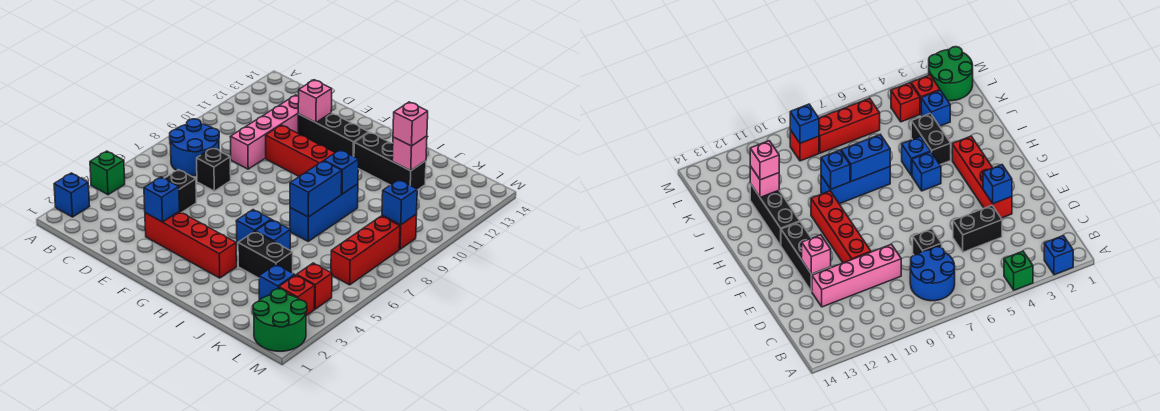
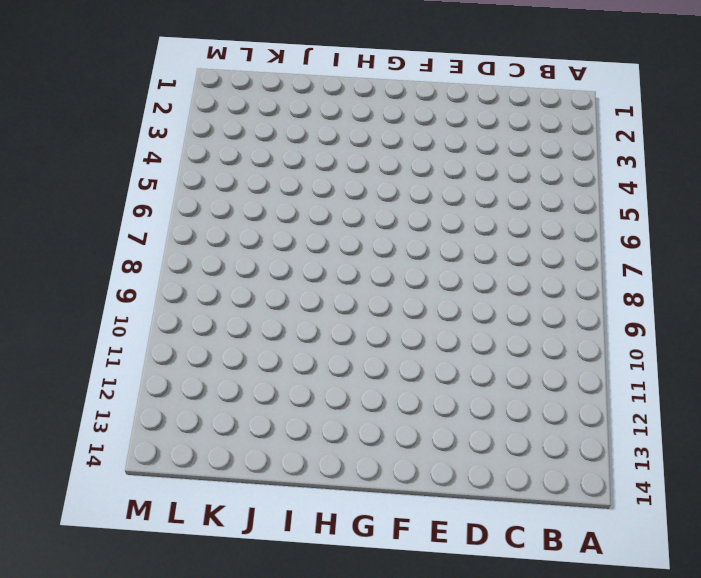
none -> blue brick A2 level 1
none -> green brick A4 level 1
none -> blue round brick B7:C8 level 1

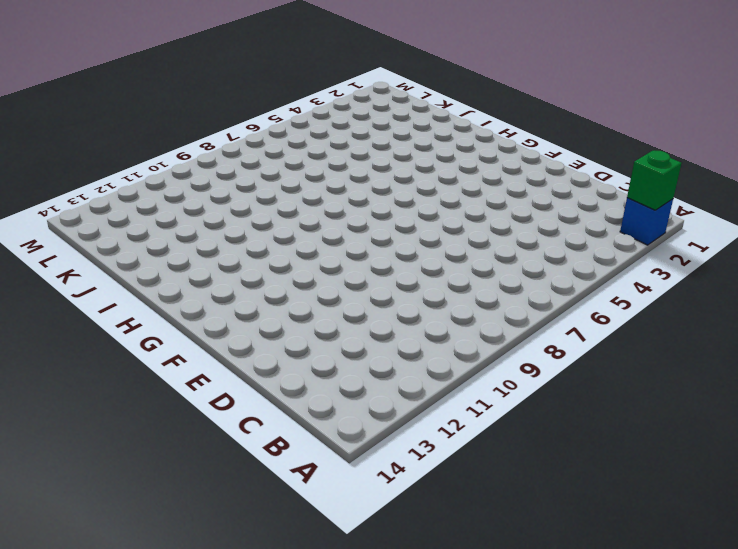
green brick A2 level 2 -> green brick A4 level 1
none -> blue round brick B7:C8 level 1
none -> black brick D4:D5 level 1
none -> black brick D7 level 1

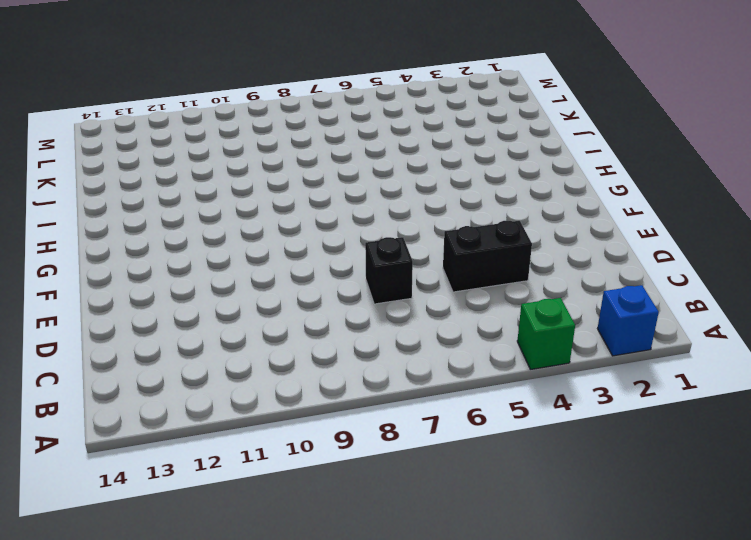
none -> blue round brick B7:C8 level 1
none -> pink brick D9:D12 level 1
none -> red brick E3:H3 level 1

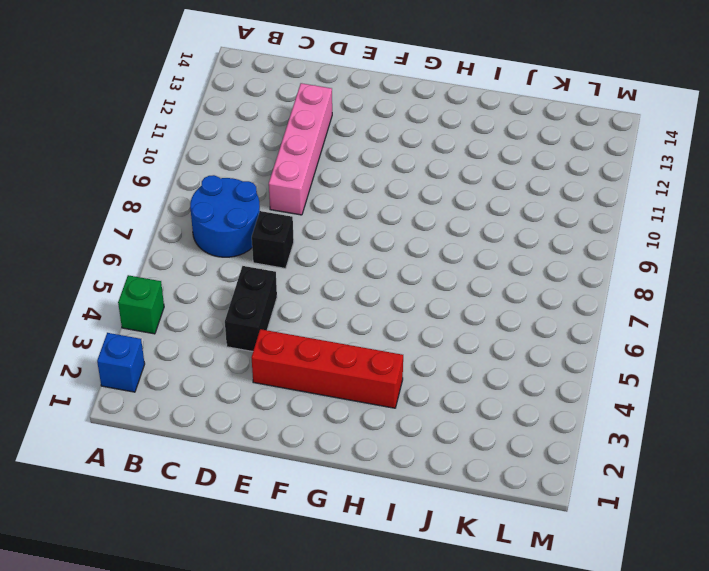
none -> red brick E10:H10 level 1
none -> black brick E12:G12 level 1
none -> blue brick H5 level 1

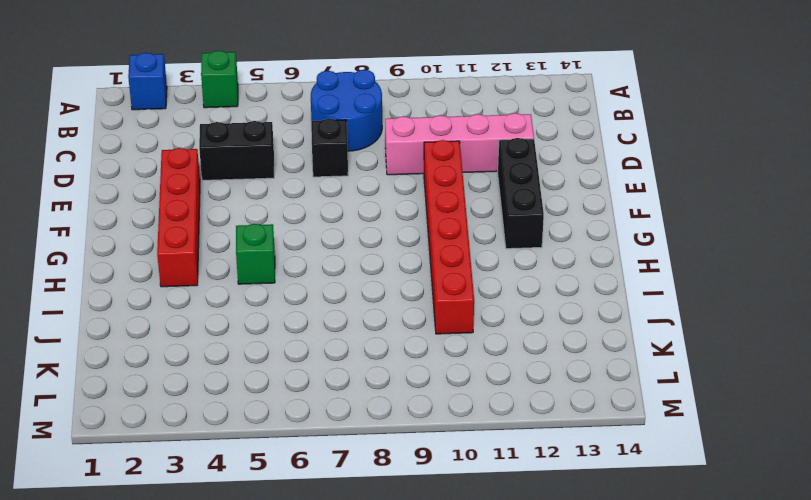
red brick E10:J10 level 1 -> red brick E10:H10 level 1
green brick H5 level 1 -> blue brick H5 level 1
none -> black brick H12:J12 level 1
none -> black brick I4:J4 level 1
none -> blue brick I5 level 1

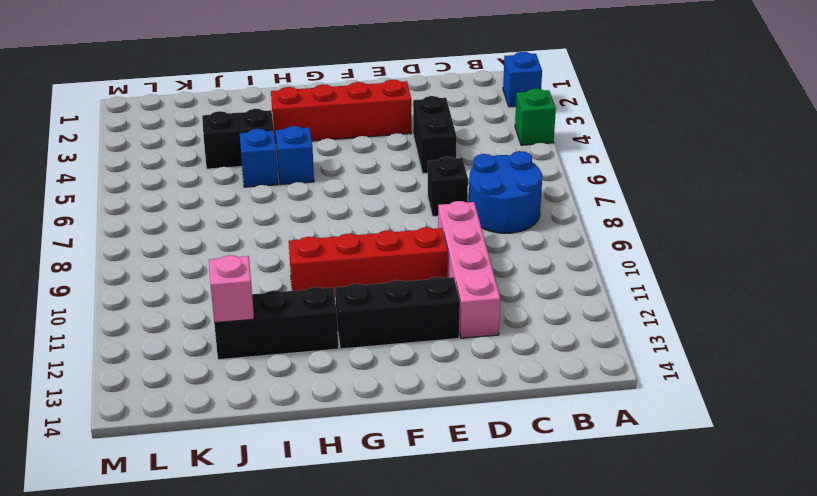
none -> blue brick I7:I9 level 1
none -> blue brick K3 level 1
none -> green round brick L1:M2 level 1

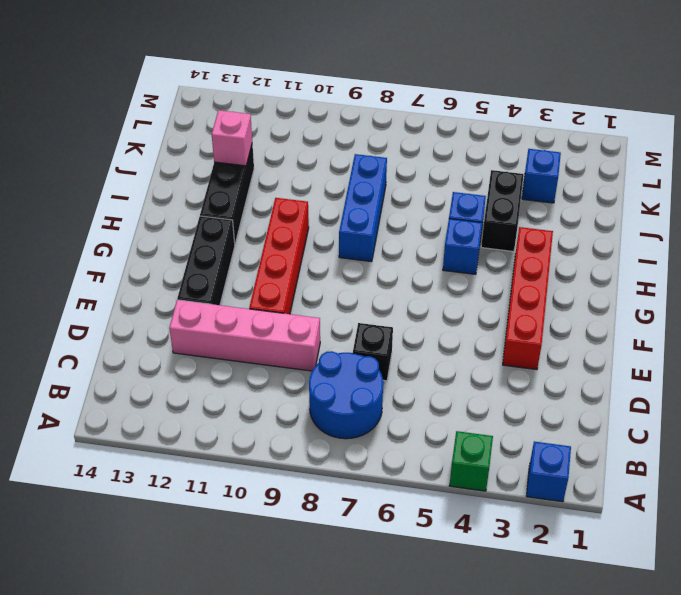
blue brick H8:J8 level 1 -> blue brick I7:I9 level 1
none -> black brick D4:D5 level 1
none -> green round brick L1:M2 level 1
none -> red brick L3 level 1

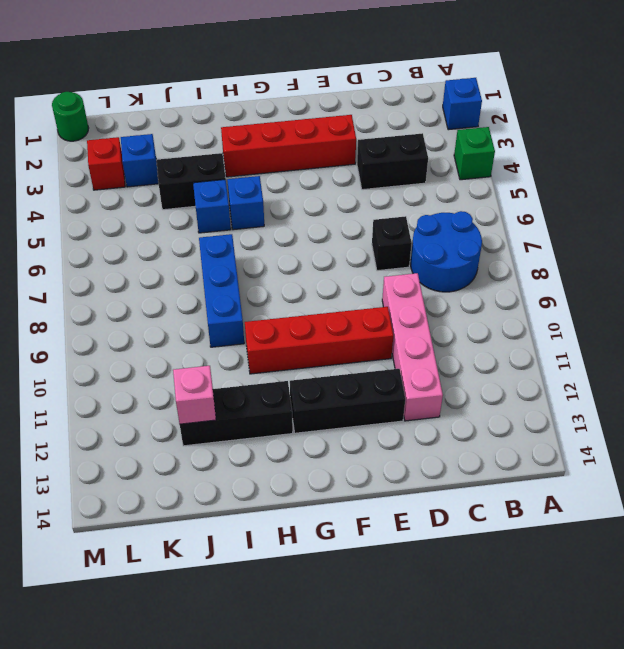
black brick C4:D4 level 1 -> black brick D4:D5 level 1
green round brick M1 level 1 -> green round brick L1:M2 level 1
none -> red brick L4 level 1
none -> red brick L6:L8 level 1
none -> red brick L9 level 1

